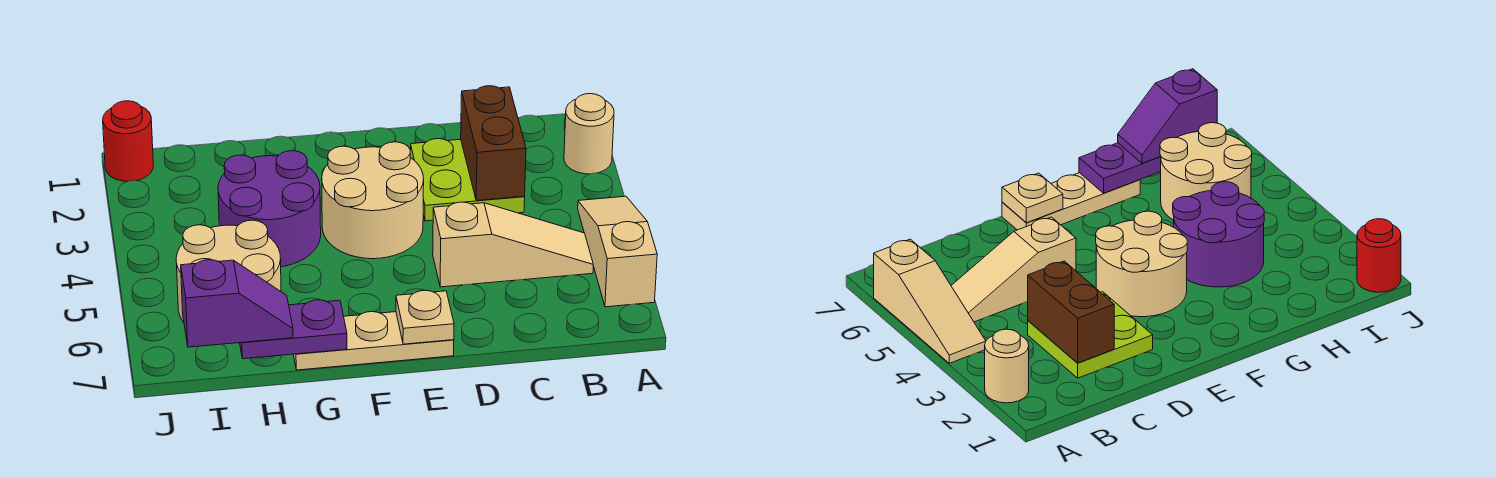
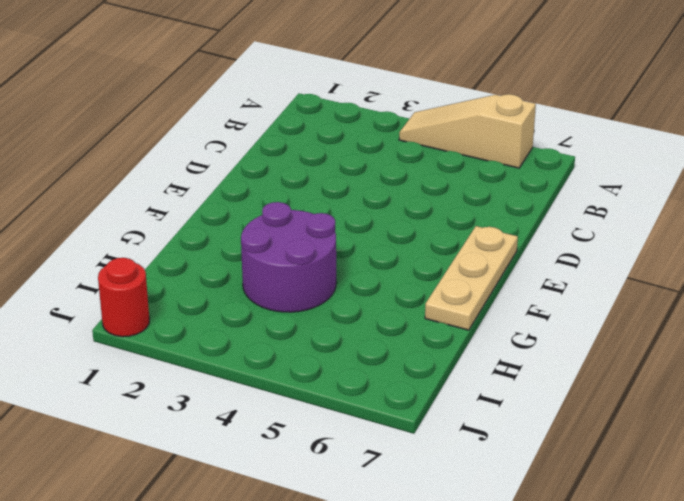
none -> tan round brick A2 level 1
none -> tan slope B5:D5 level 1 top D
none -> lime plate C2:D3 level 1

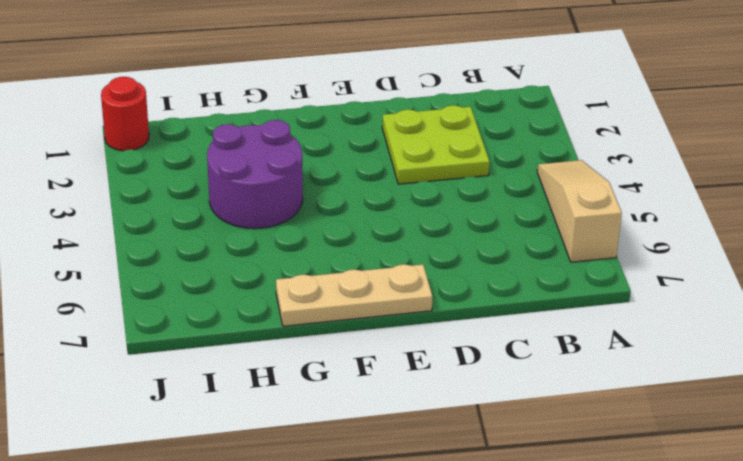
none -> tan round brick A2 level 1
none -> tan slope B5:D5 level 1 top D
none -> tan round brick E3:F4 level 1

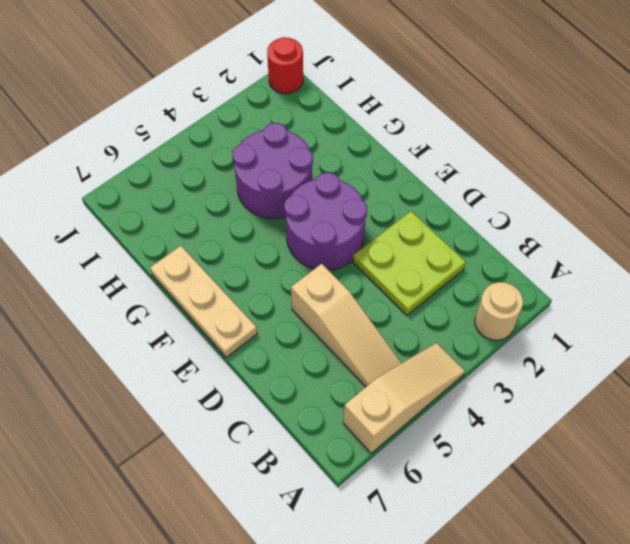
purple round brick E3:F4 level 1 -> tan round brick E3:F4 level 1
none -> tan round brick H5:I6 level 1
none -> brown brick C2:C3 level 2
none -> tan plate E7 level 2

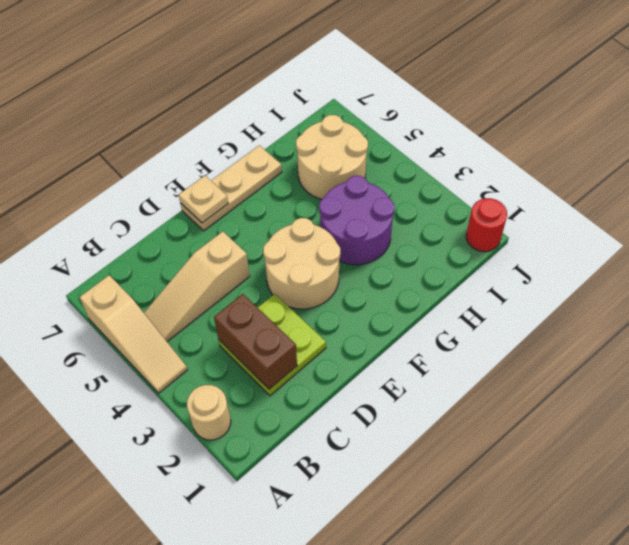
none -> purple plate G7:H7 level 2
none -> purple slope H7:I7 level 3 top I

